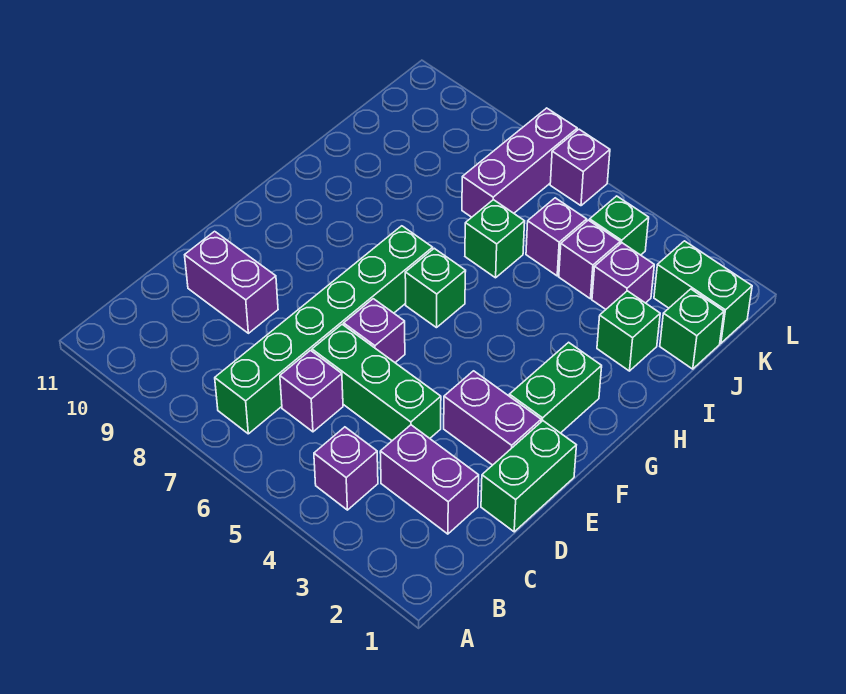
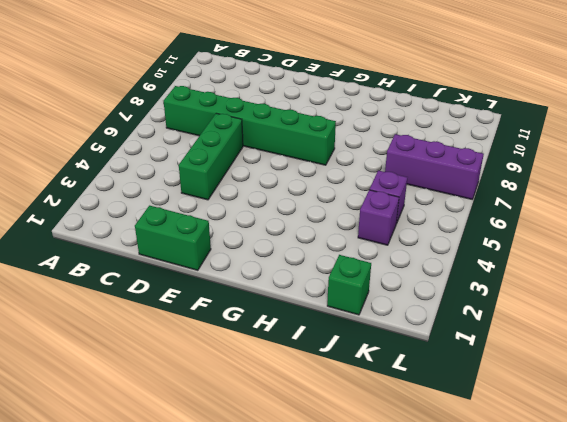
none -> purple brick B4 level 1
none -> purple brick C2:C3 level 1
none -> purple brick C6 level 1

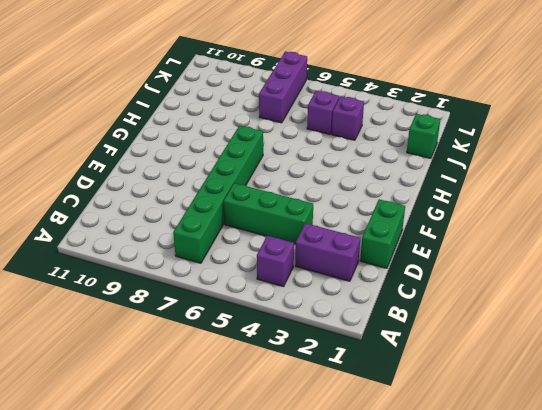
none -> purple brick C6 level 1
none -> purple brick D9:D10 level 1
none -> purple brick E2:E3 level 1

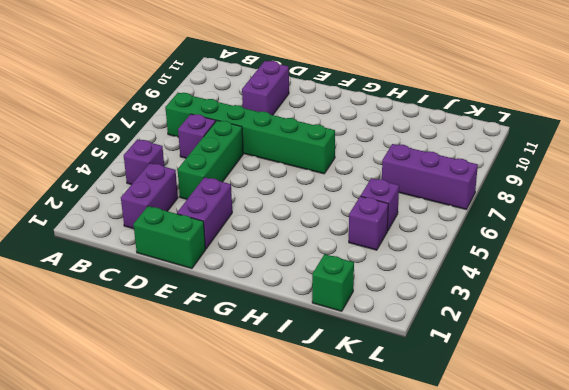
none -> purple brick E6 level 1
none -> green brick F2:G2 level 1
none -> green brick G6 level 1

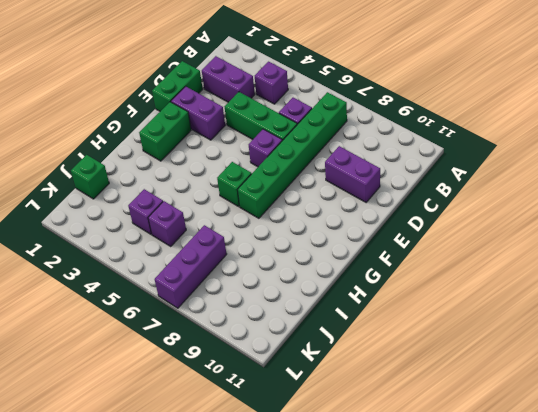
none -> green brick I2 level 1
none -> green brick I6 level 1
none -> purple brick J3 level 1

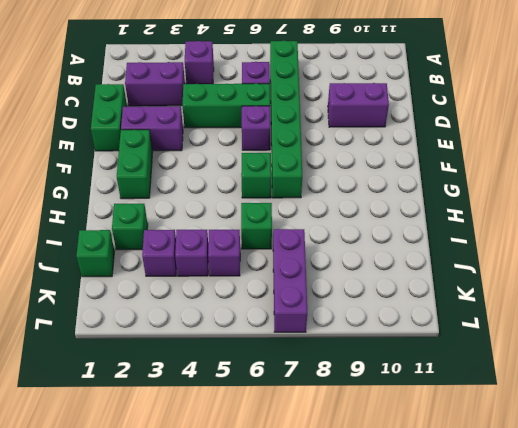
none -> green brick K1:K2 level 1
none -> green brick K4 level 1
none -> purple brick L6 level 1

